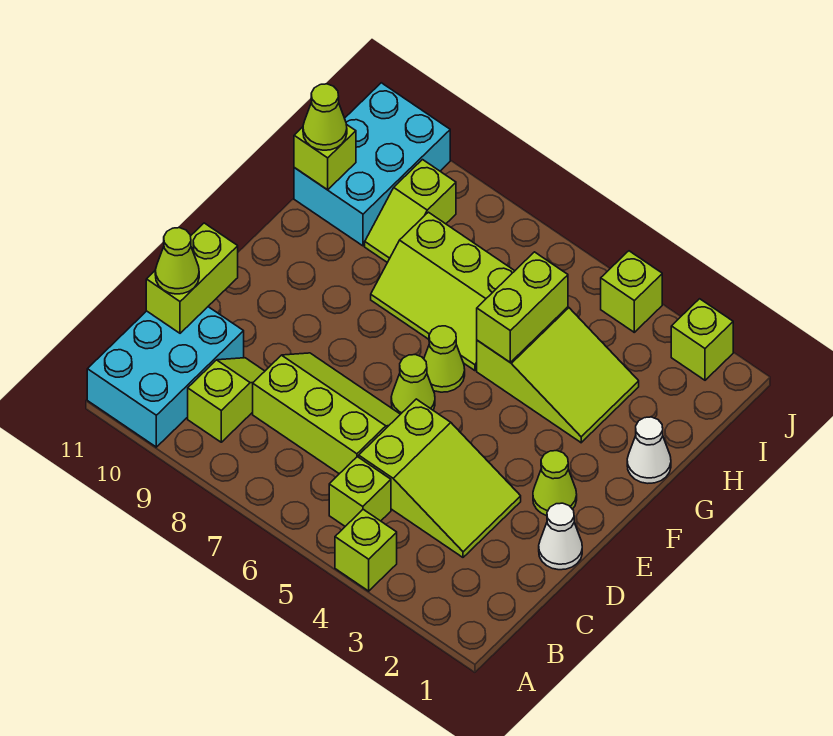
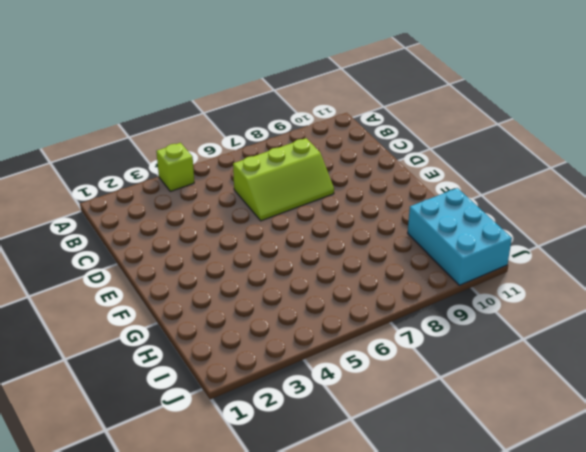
none -> cyan brick A10:C11 level 1
none -> lime brick B5 level 1
none -> lime slope B9:C9 level 1 top B

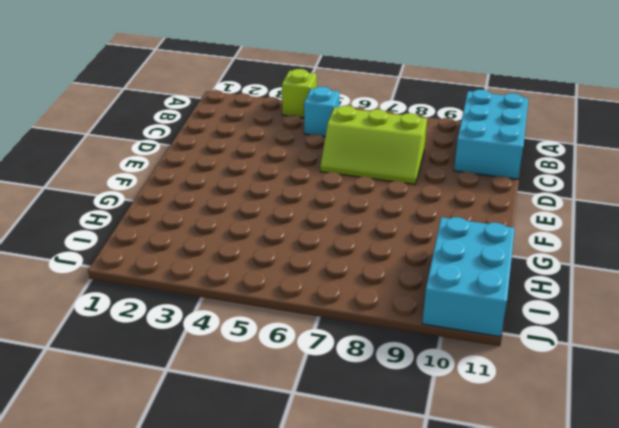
cyan brick B5 level 1 -> lime brick B5 level 1
none -> lime slope B9:C9 level 1 top B
none -> lime slope C3:D5 level 1 top 5
none -> white cone D1 level 1

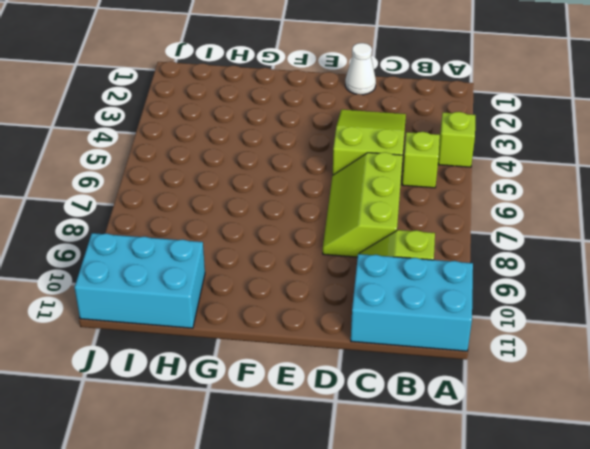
none -> lime cone E2 level 1
none -> lime cone E6 level 1
none -> lime cone F6 level 1

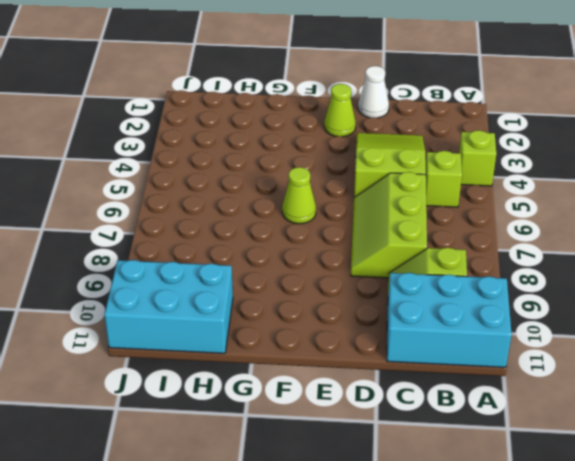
none -> lime cone E6 level 1
none -> white cone G1 level 1
none -> lime slope G3:H5 level 1 top 5

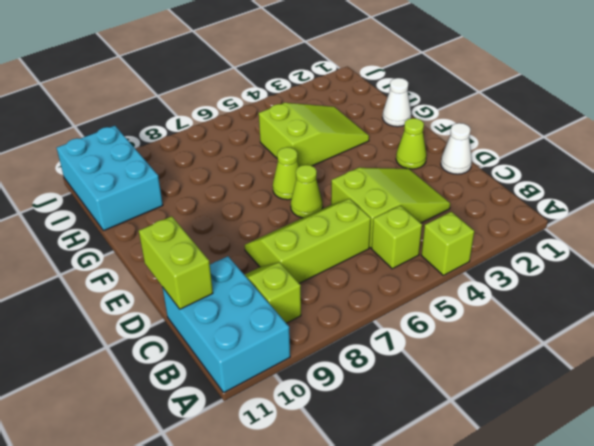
none -> lime slope G6:H8 level 1 top H
none -> lime slope H9:I9 level 1 top I
none -> lime brick J2 level 1

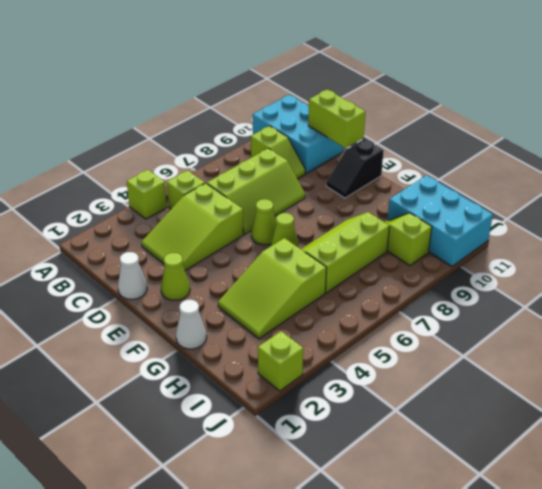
black slope E10:E11 level 1 top 11 -> none
none -> lime brick J4 level 1
none -> lime brick G5:H5 level 2
none -> lime brick H11 level 2

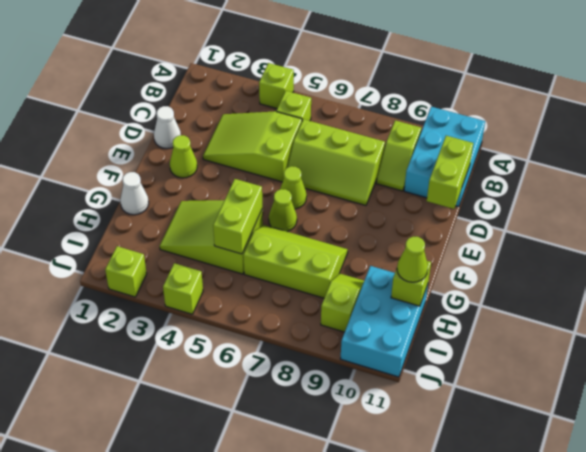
none -> lime cone C11 level 3

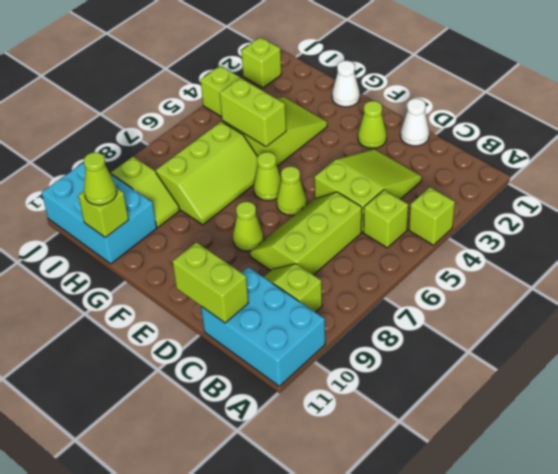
lime cone E8 level 1 -> lime cone C11 level 3

